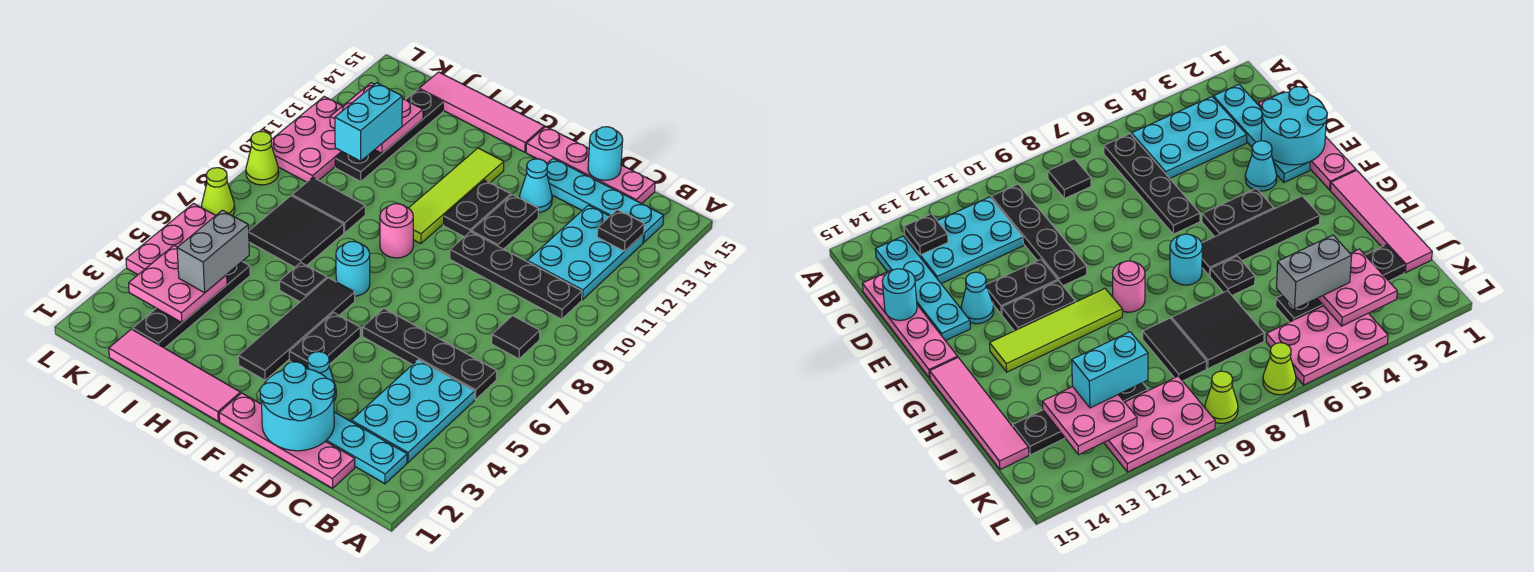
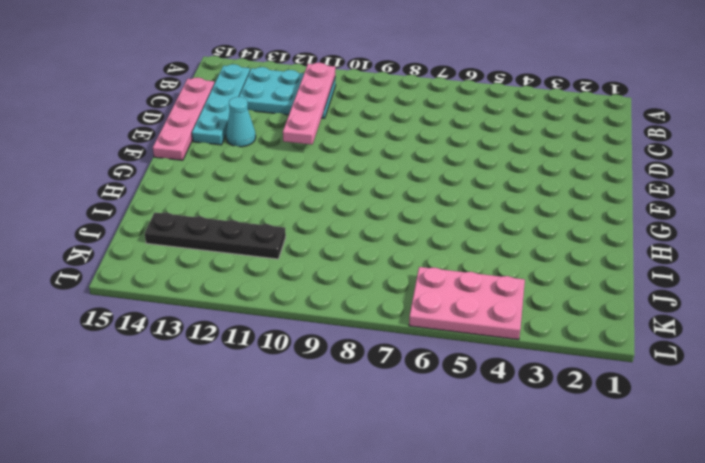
pink plate B11:E11 level 2 -> pink plate C1:F1 level 1
none -> cyan plate B2:E2 level 1
none -> cyan plate B3:C5 level 1
none -> black plate B6:E6 level 1
none -> black tile B8 level 1

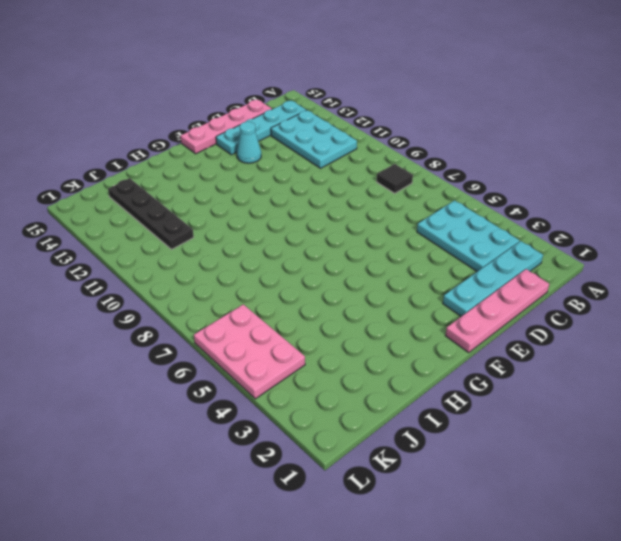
none -> black plate B6:E6 level 1
none -> black plate B10:E10 level 1
none -> cyan cone E3 level 1
none -> black plate E11:E12 level 1

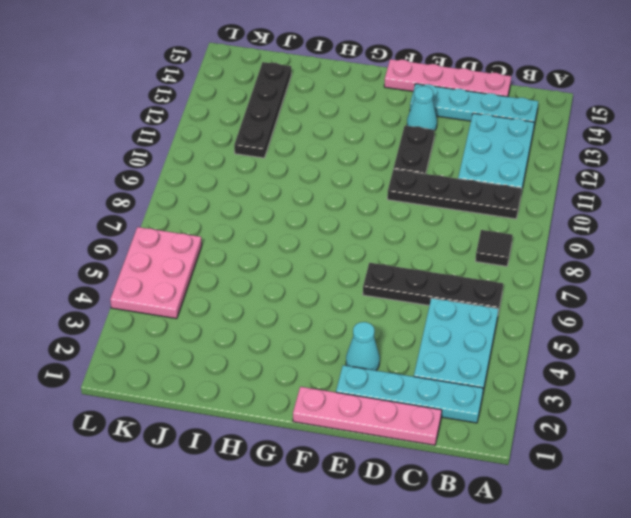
none -> black plate F4:F5 level 1
none -> black plate F11:F12 level 1
none -> pink tile G1:J1 level 1
none -> black tile G3:G6 level 1

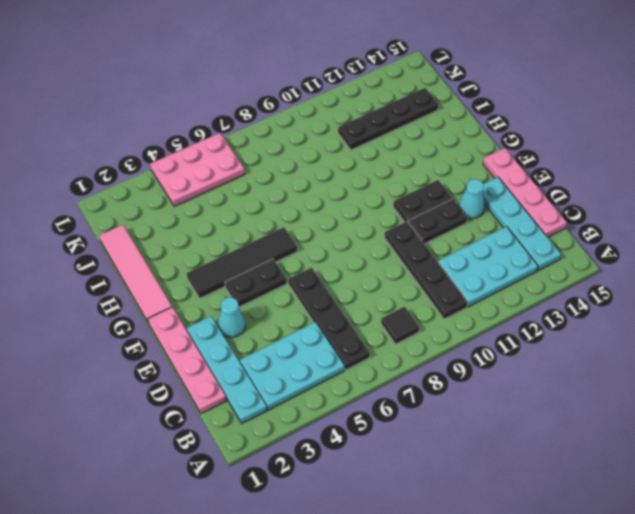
none -> cyan round brick G7 level 1
none -> pink round brick G9 level 1
none -> lime tile G10:G13 level 1
none -> pink tile G15:J15 level 1

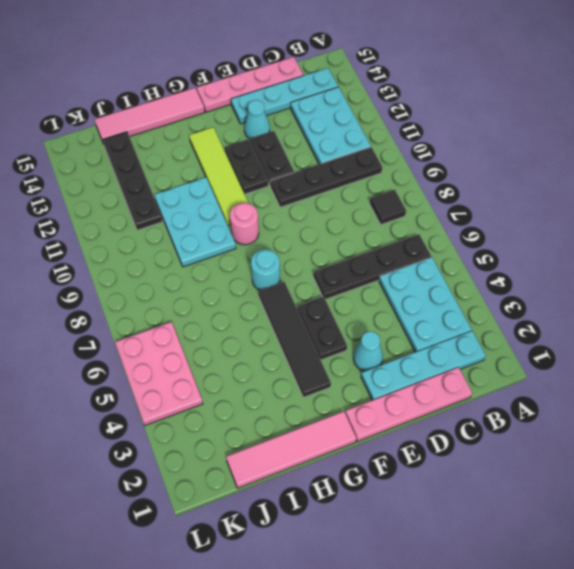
cyan plate H9:I11 level 1 -> black tile I9:J9 level 1
none -> black plate H6 level 1
none -> black tile I7:J8 level 1
none -> black plate J2:J5 level 1
none -> pink plate K10:L12 level 1

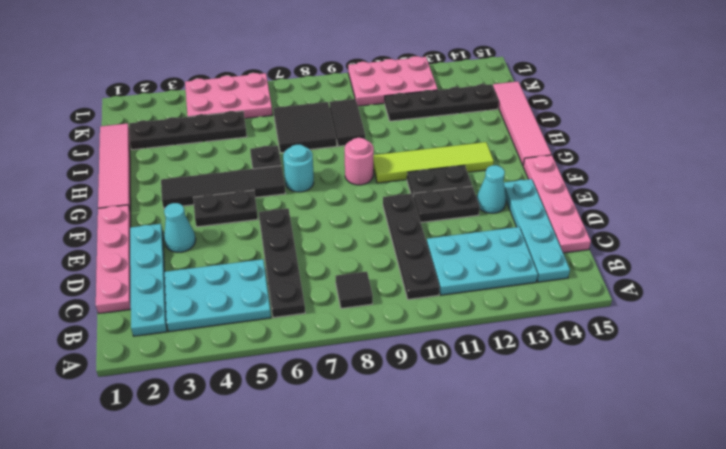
none -> lime cone L7 level 1
none -> lime cone L9 level 1
none -> black plate B13 level 2
none -> cyan round brick D1:E2 level 2

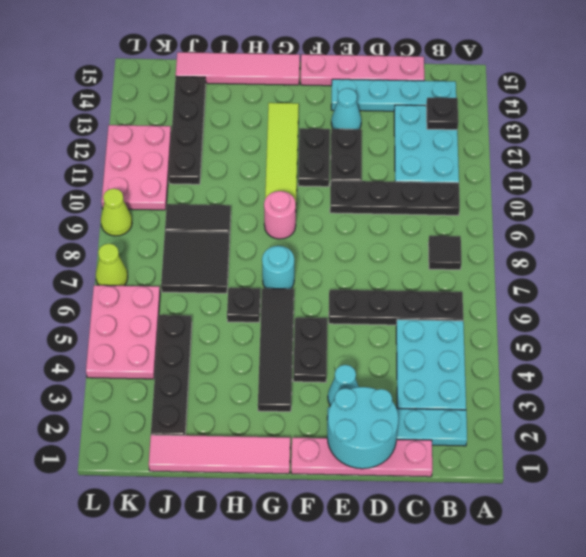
none -> cyan round brick D15 level 2
none -> pink plate J3:K4 level 2
none -> pink plate J12:K13 level 2
none -> grey brick J4:J5 level 3

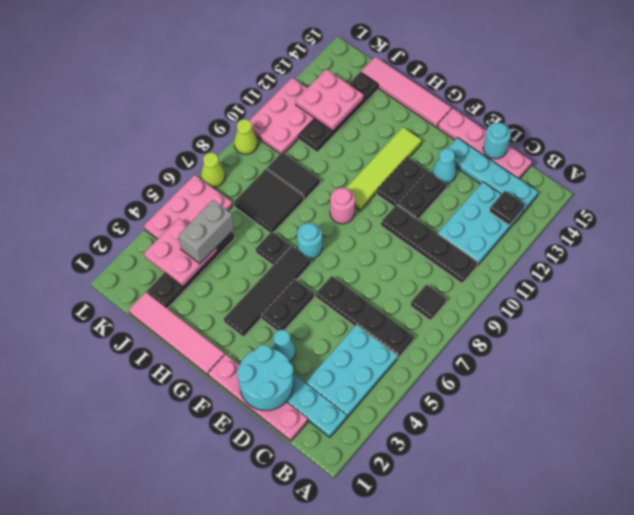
none -> cyan brick J11:J12 level 3

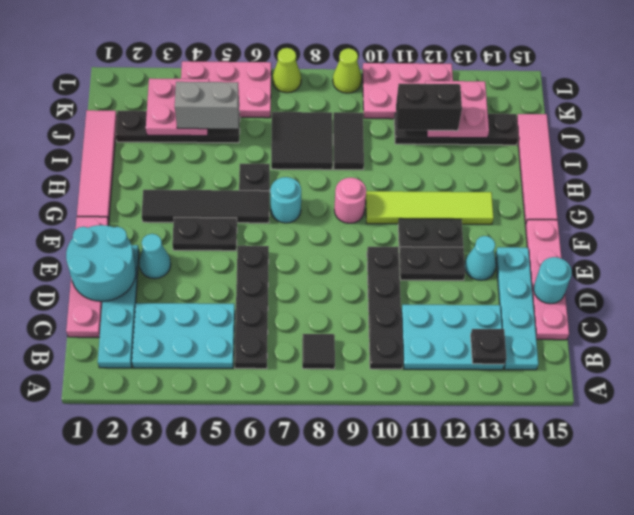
black brick J11:J12 level 3 -> cyan brick J11:J12 level 3

